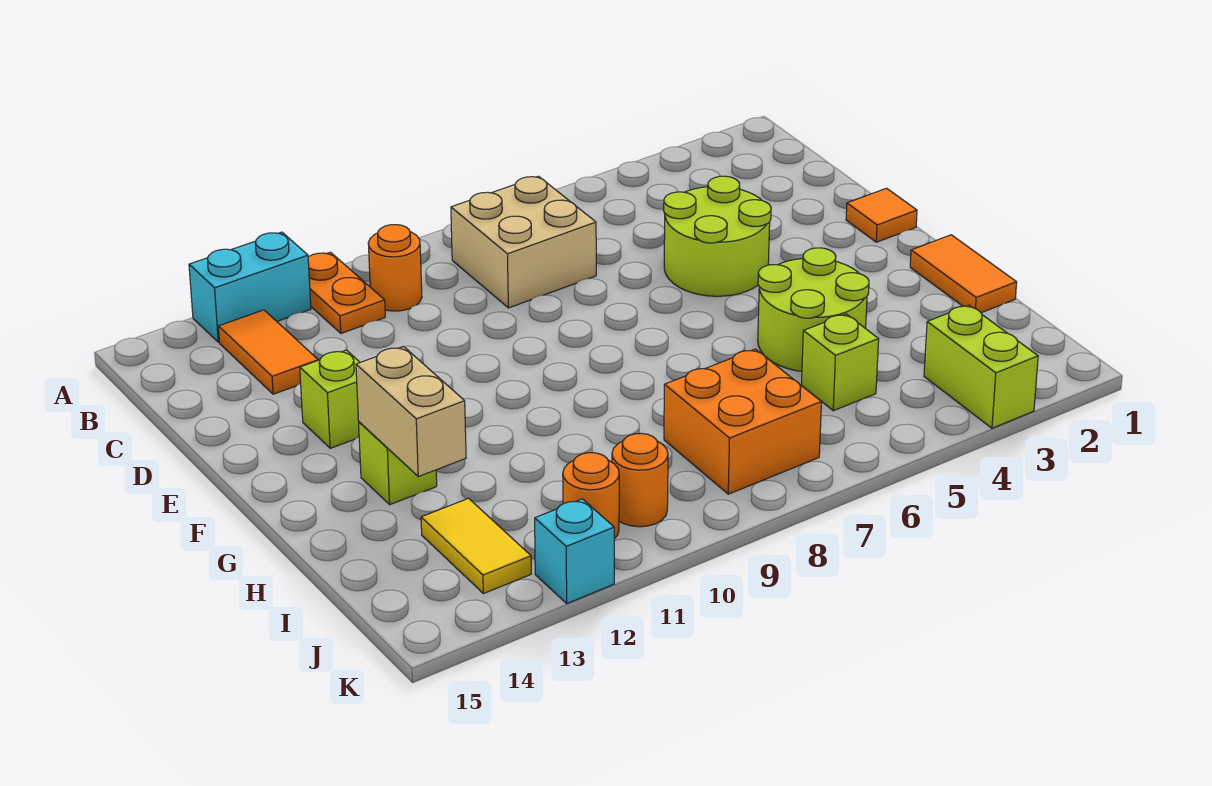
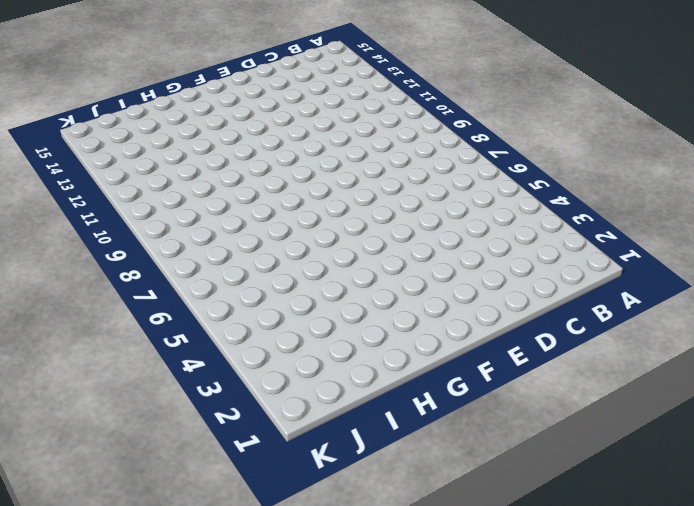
none -> orange plate A11:B11 level 1
none -> cyan brick A12:A13 level 1
none -> tan brick B7:C8 level 1

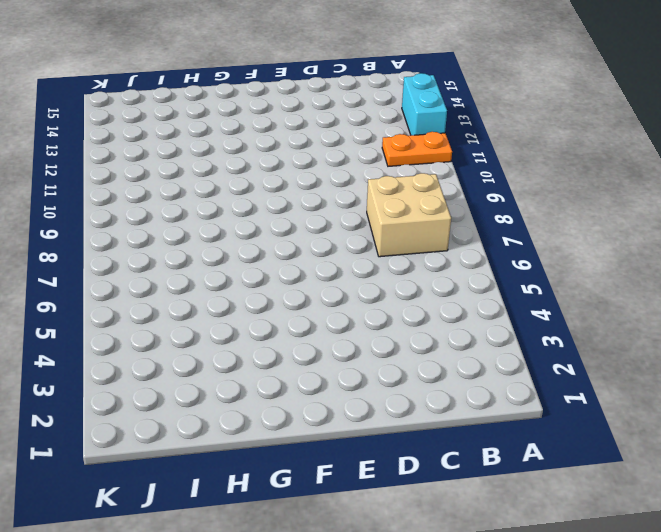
none -> orange round brick B10 level 1
none -> orange tile B13:C13 level 1
none -> lime round brick D4:E5 level 1

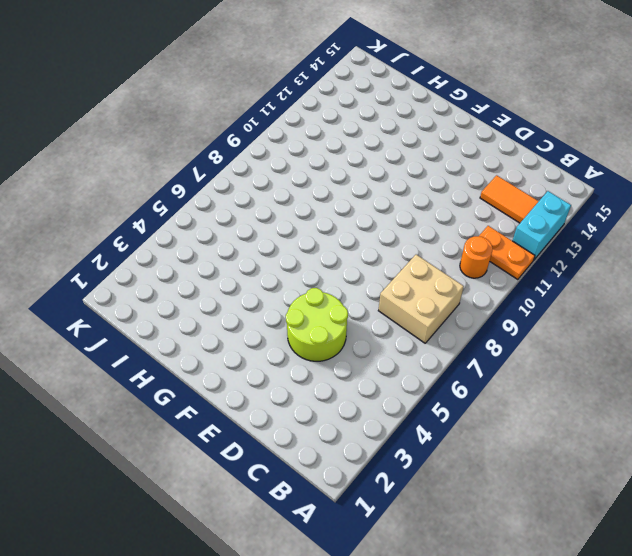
none -> orange tile E1 level 1
none -> lime brick E13 level 1
none -> orange tile G1:H1 level 1

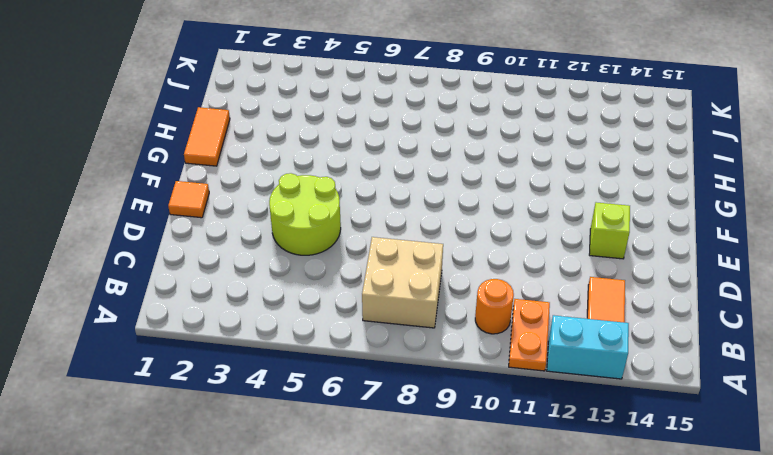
none -> lime round brick G4:H5 level 1
none -> lime brick G13 level 1
none -> lime brick I5 level 1

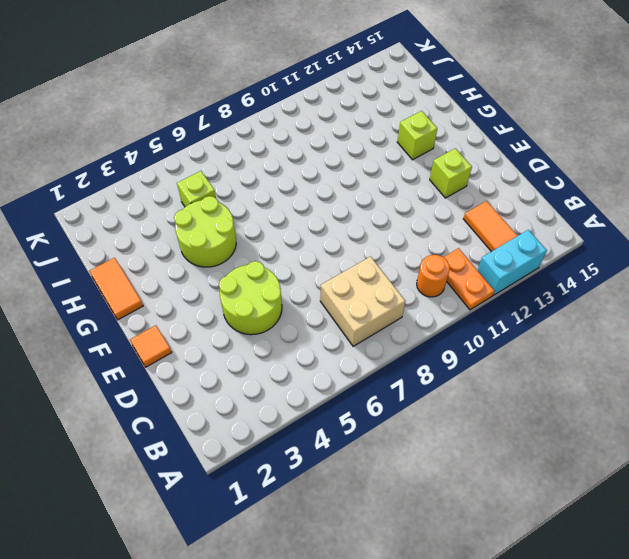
none -> orange brick I7:J8 level 1
none -> yellow tile I13:J13 level 1
none -> lime brick J3:K3 level 1

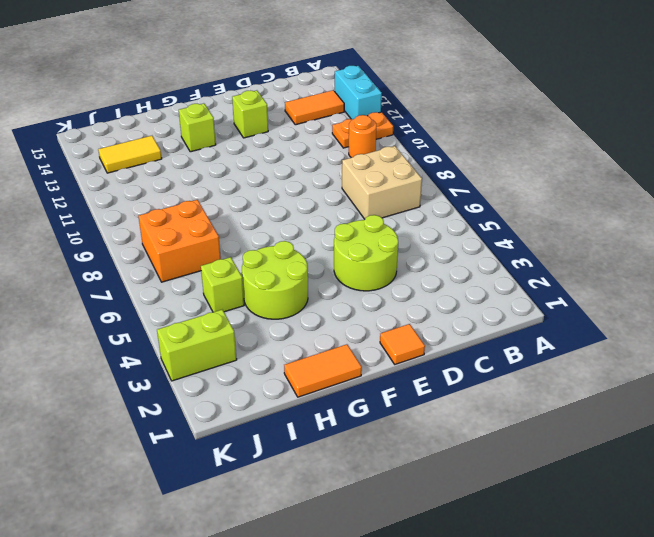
none -> orange round brick J10 level 1
none -> orange round brick J11 level 1
none -> cyan brick K12 level 1

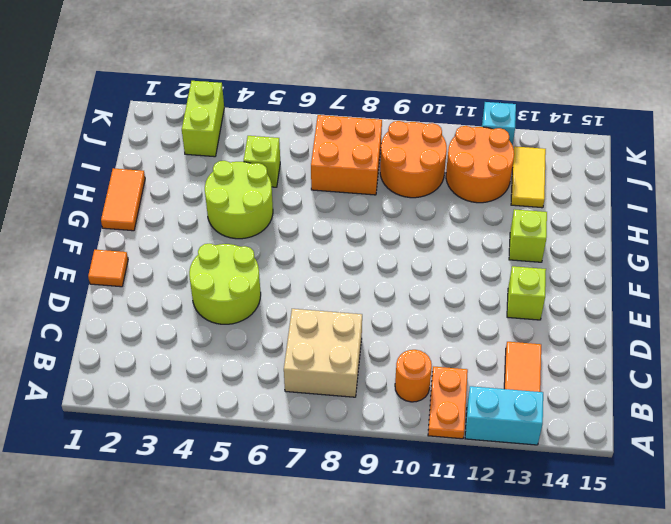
orange round brick I9:J10 level 1 -> orange round brick J10 level 1
orange round brick I11:J12 level 1 -> orange round brick J11 level 1
none -> tan brick G13:H13 level 2

